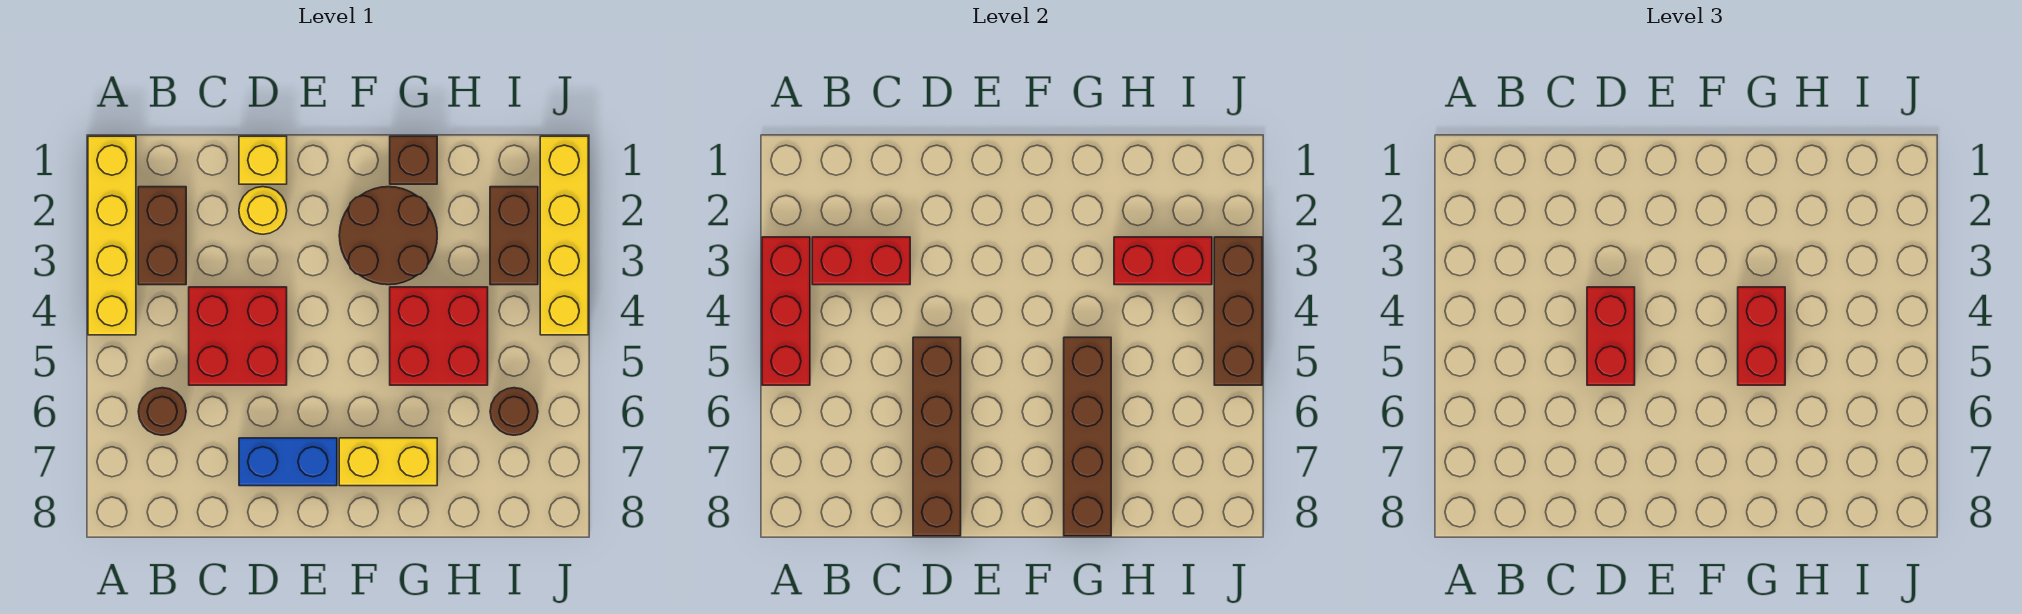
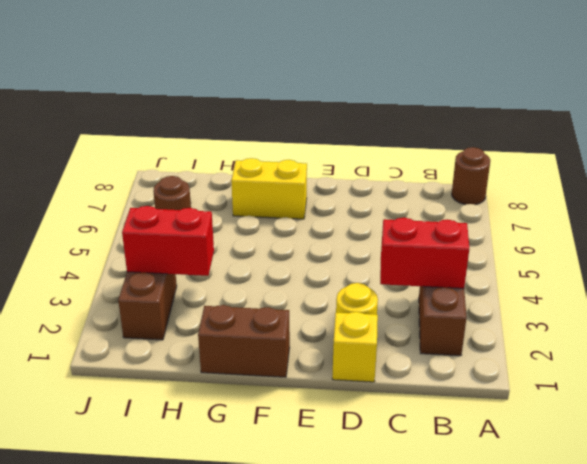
brown round brick A8 level 1 -> brown round brick B6 level 1
brown brick F1:G1 level 1 -> brown brick G1 level 1
none -> yellow brick A1:A4 level 1
none -> red brick C4:D5 level 1
none -> blue brick D7:E7 level 1

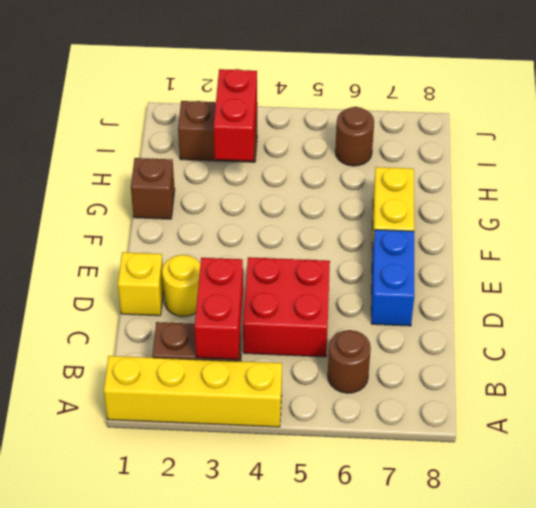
none -> brown round brick F2:G3 level 1
none -> red brick G4:H5 level 1
none -> yellow brick J1:J4 level 1

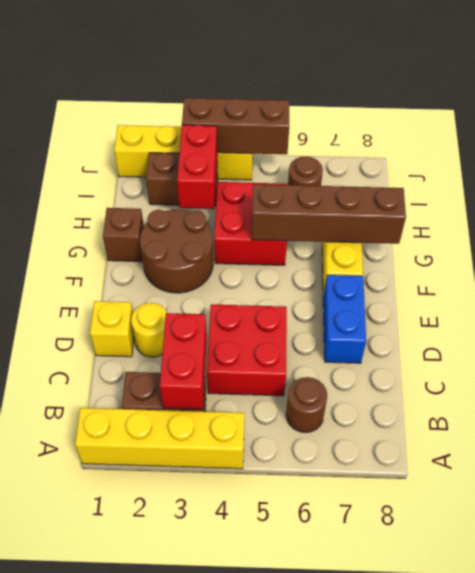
none -> red brick A3:A5 level 2
none -> brown brick D5:D8 level 2
none -> red brick D4:D5 level 3

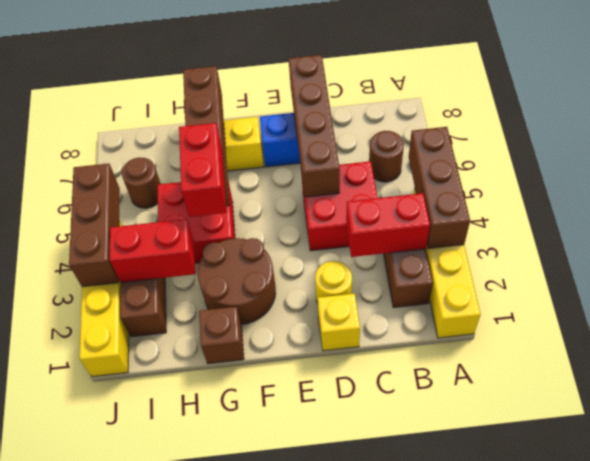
brown brick A3:A5 level 2 -> red brick A3:A5 level 2
none -> red brick D4:D5 level 3

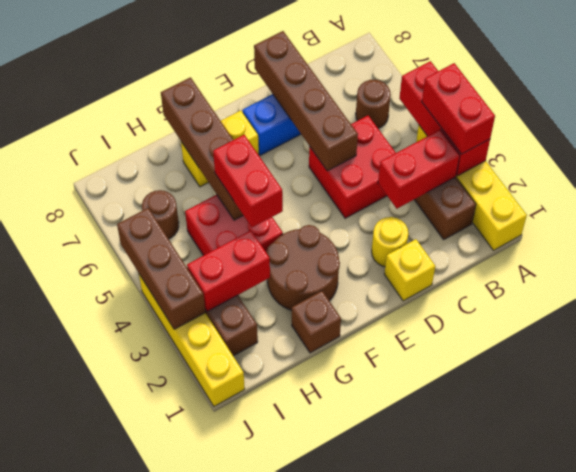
red brick A3:A4 level 3 -> red brick D4:D5 level 3

